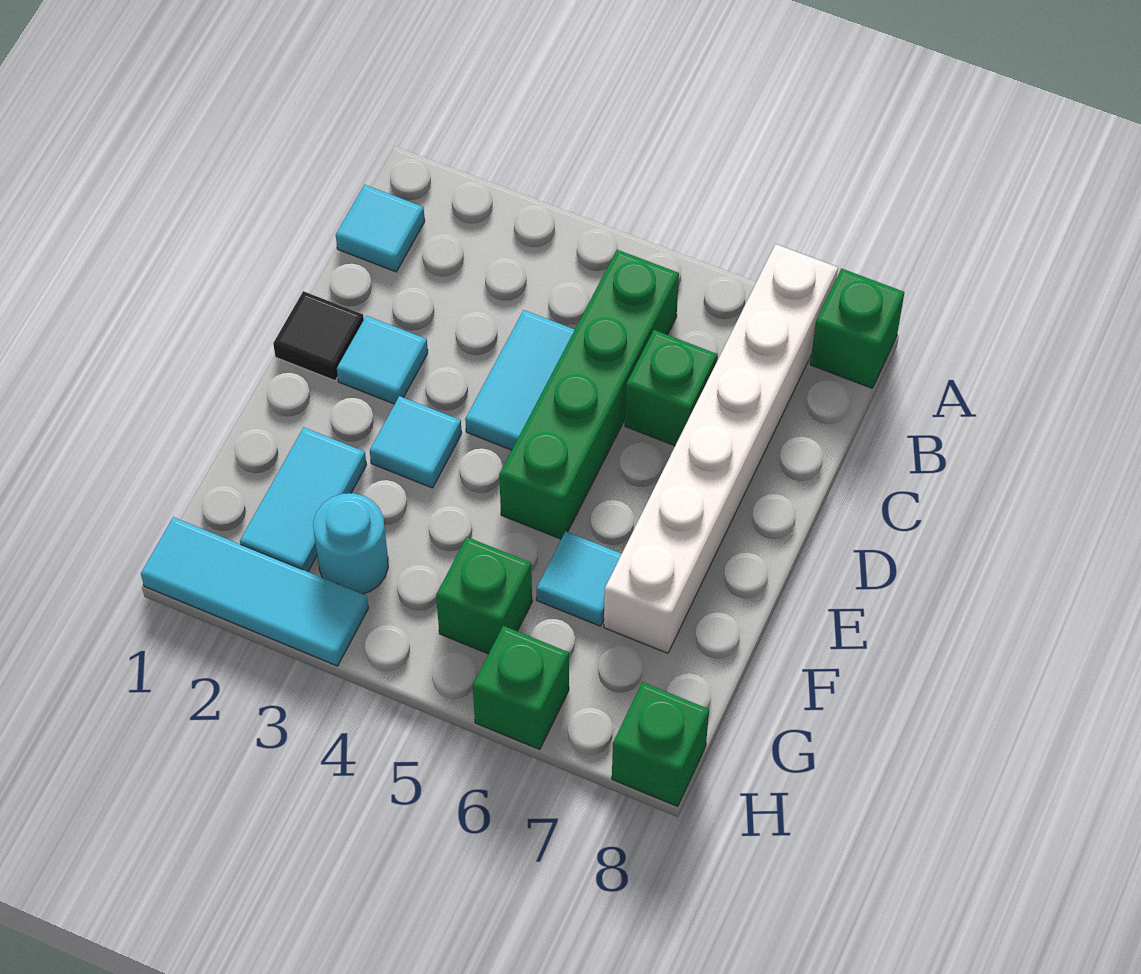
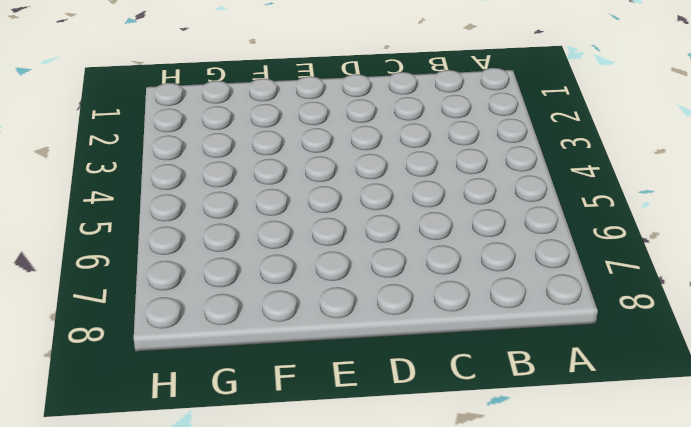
none -> white brick A7:F7 level 1
none -> green brick A8 level 1
none -> cyan tile B1 level 1

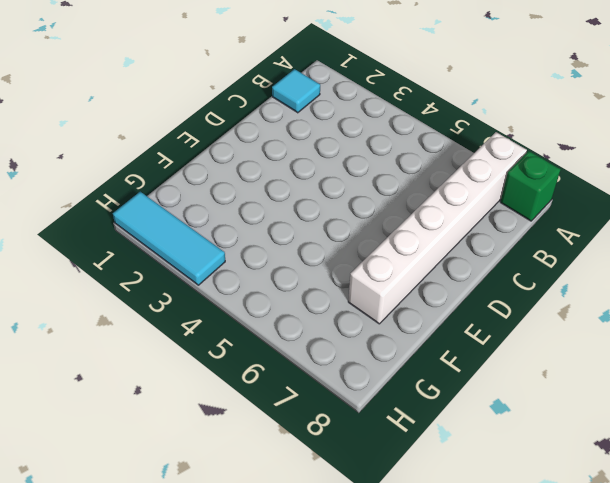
none -> green brick B5:E5 level 1
none -> cyan tile C4:D4 level 1
none -> green brick C6 level 1

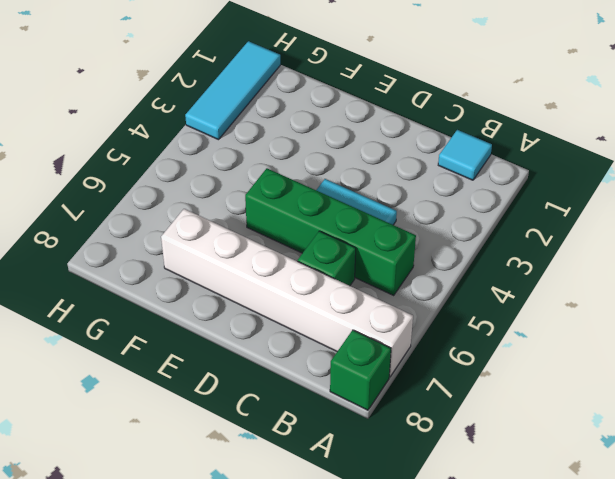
none -> black tile D1 level 1
none -> cyan tile D2 level 1
none -> cyan tile E3 level 1

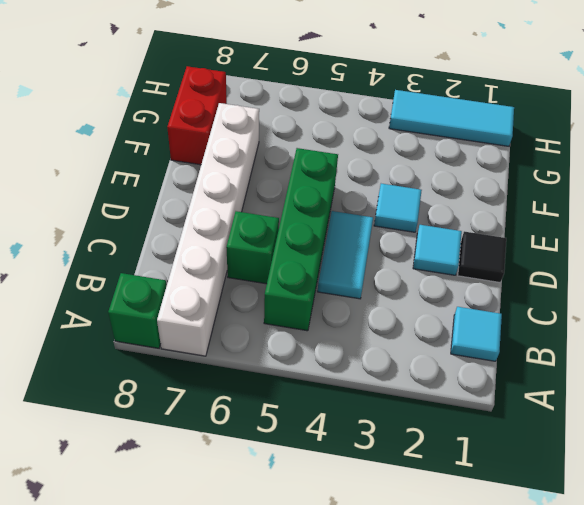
red brick F8:G8 level 1 -> none
none -> cyan tile F2:G2 level 1
none -> cyan tile F6 level 1
none -> cyan round brick G3 level 1

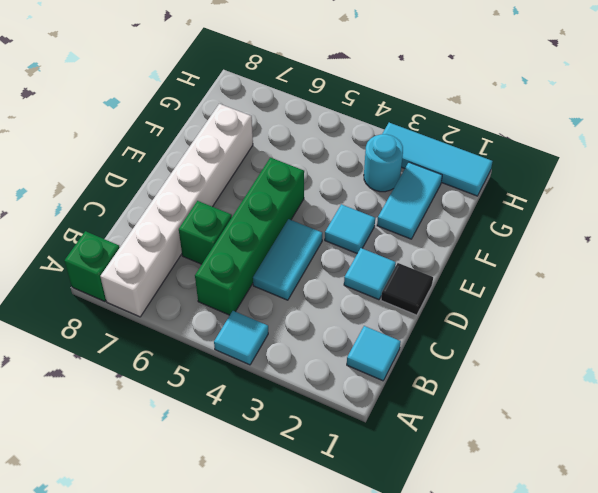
cyan tile A4 level 1 -> cyan tile F6 level 1
none -> green brick G5 level 1
none -> green brick H6 level 1
none -> green brick H8 level 1

